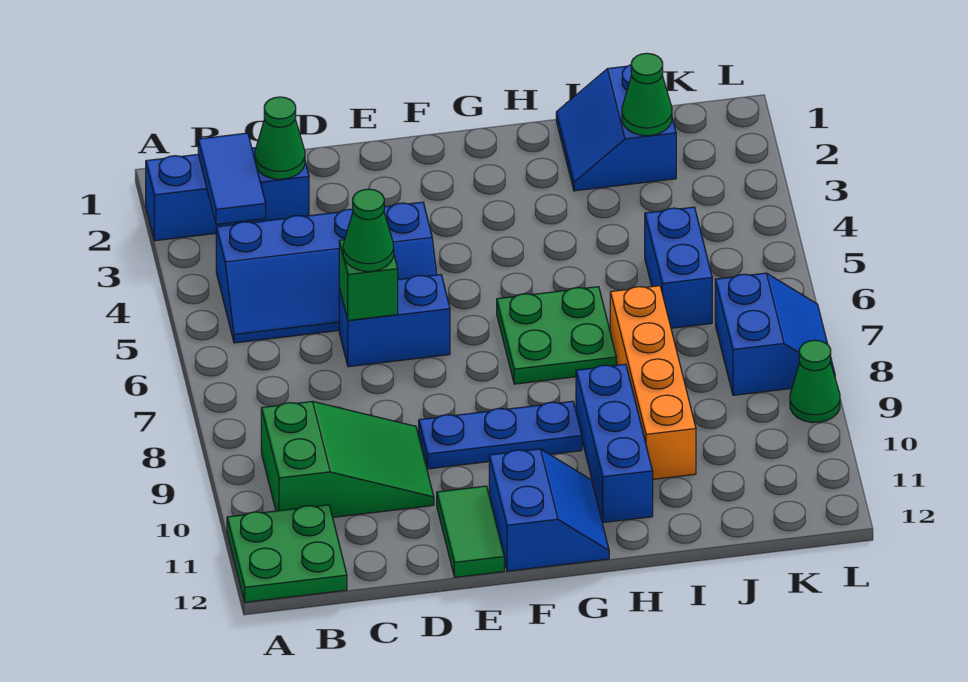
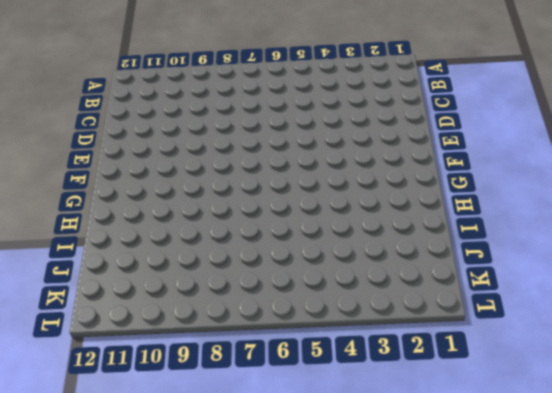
none -> blue brick A2:C2 level 1
none -> green plate A11:B12 level 1
none -> blue slope B4:E5 level 1 top 4

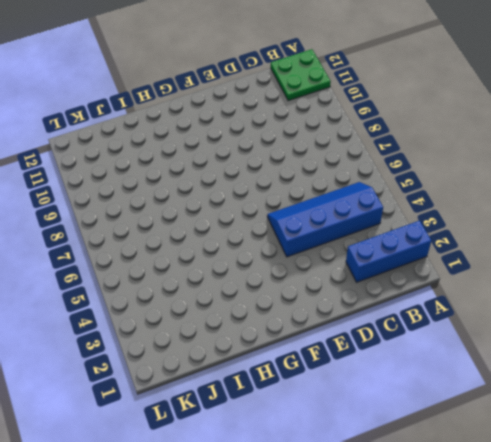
none -> green slope B9:D10 level 1 top B
none -> blue brick D6:E6 level 1
none -> blue plate E9:G9 level 1

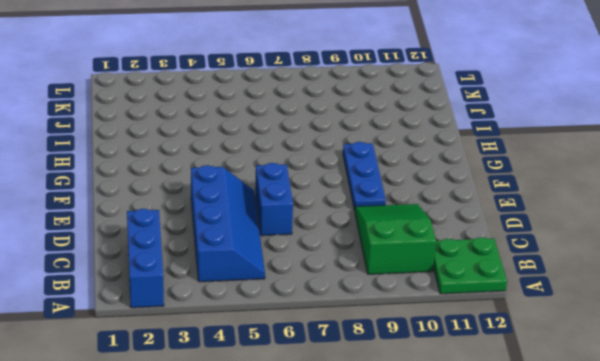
none -> green tile E11:E12 level 1
none -> blue slope F11:G12 level 1 top F
none -> green plate G6:H7 level 1

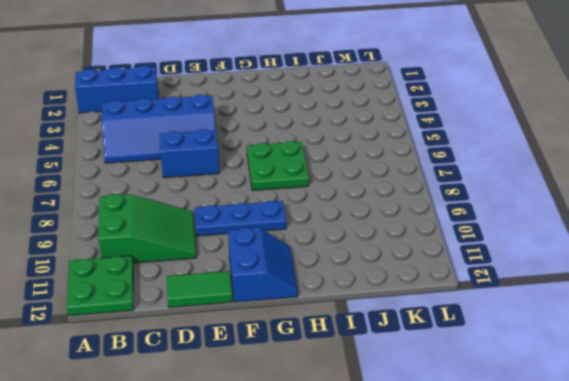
green tile D12:E12 level 1 -> green tile E11:E12 level 1
none -> blue brick H9:H11 level 1
none -> blue slope I1:J2 level 1 top J
none -> orange brick I7:I10 level 1

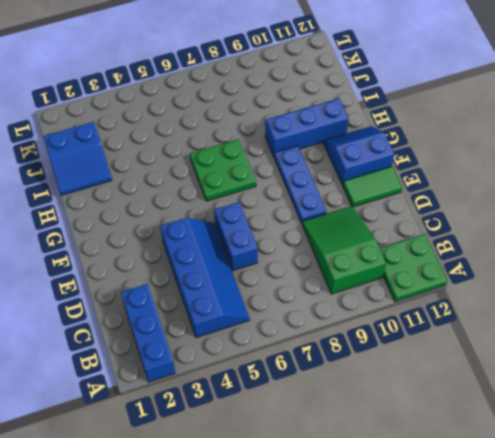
none -> orange brick I7:I10 level 1
none -> blue brick J5:J6 level 1
none -> blue slope K7:L8 level 1 top K

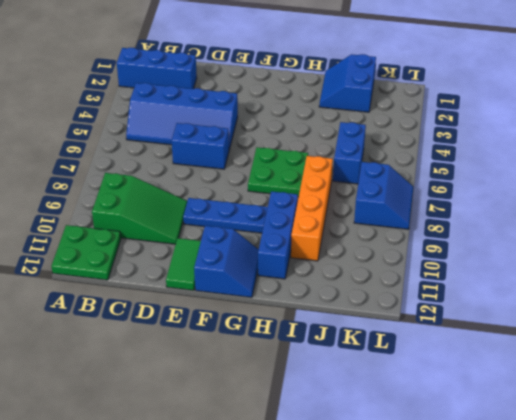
none -> green cone L9 level 1
none -> blue tile B2:B3 level 2
none -> green cone C2 level 2

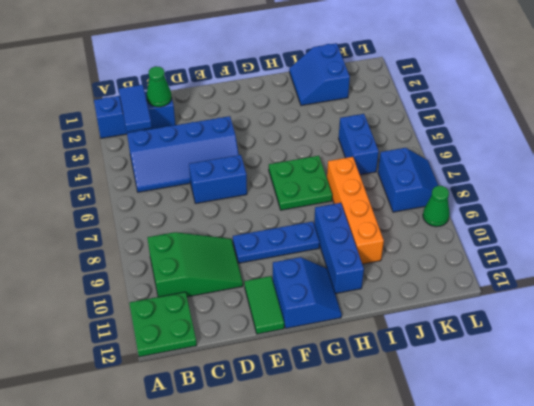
none -> green brick D6 level 2
none -> green cone J2 level 2
none -> green cone D6 level 3

